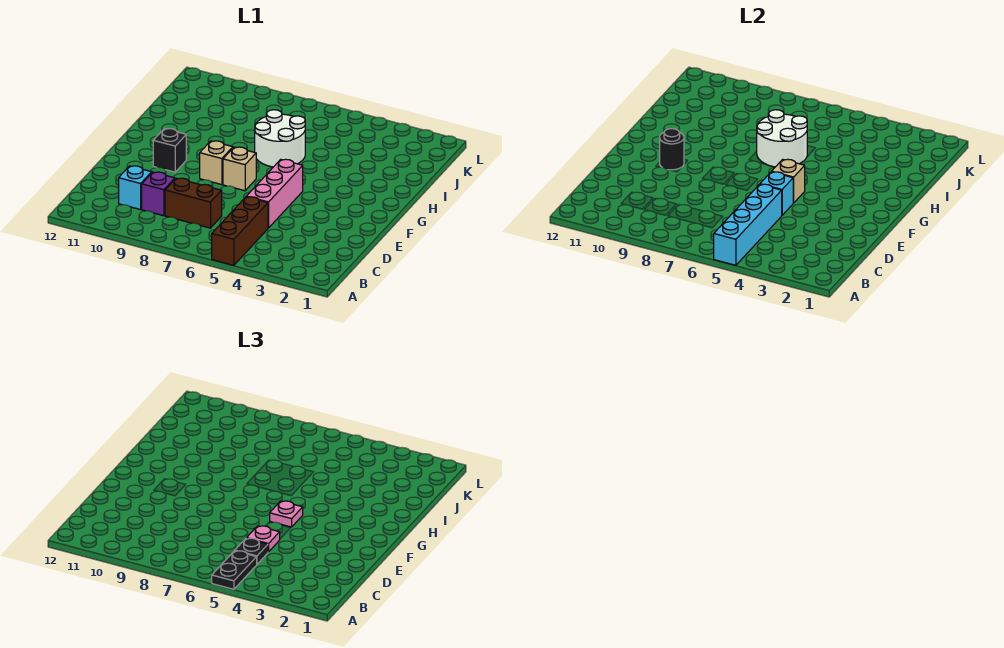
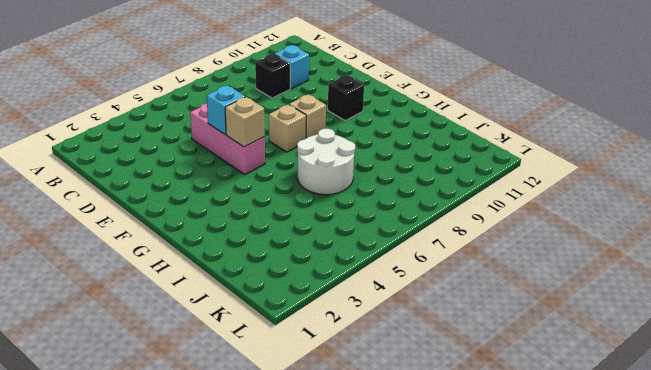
black brick C9 level 1 -> purple brick C9 level 1
none -> brown brick A5:C5 level 1
none -> brown brick C7:C8 level 1
none -> cyan brick A5:D5 level 2

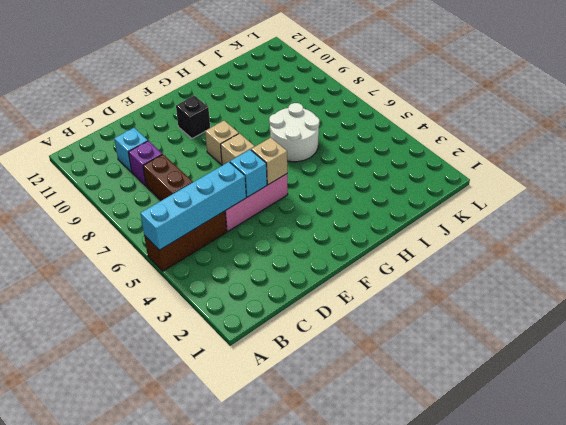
none -> black round brick F10 level 2
none -> white round brick H6:I7 level 2
none -> black plate A5:B5 level 3

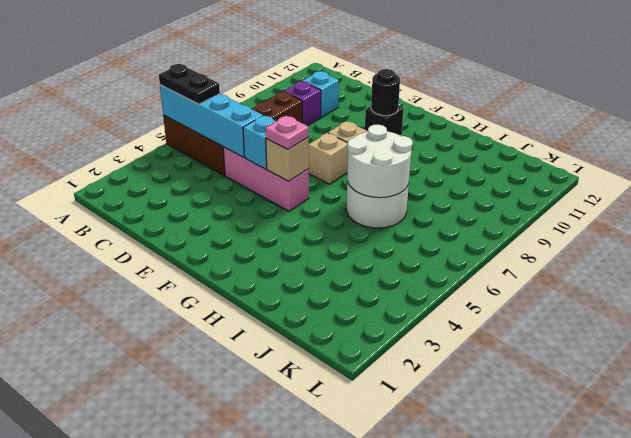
none -> black plate C5 level 3
none -> pink plate D5 level 3

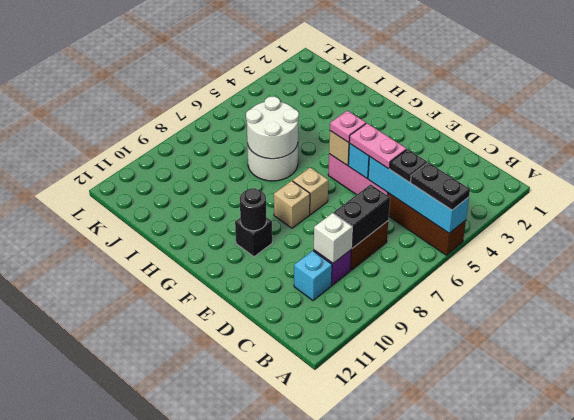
black brick C7:C8 level 2 -> none
white brick C9 level 2 -> none
pink plate D5:E5 level 3 -> pink plate D5 level 3

